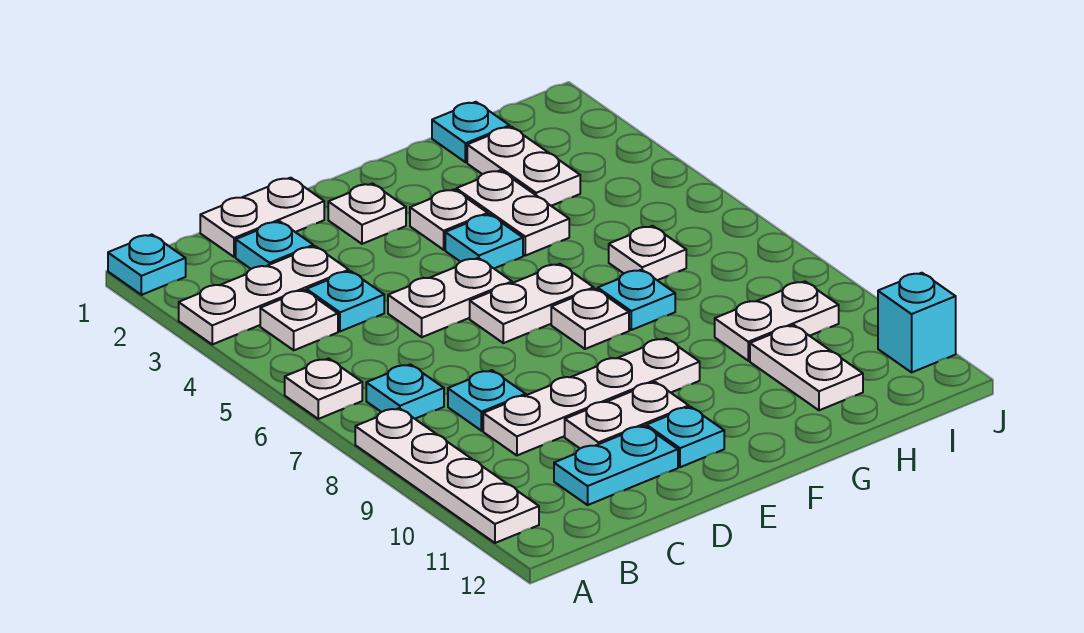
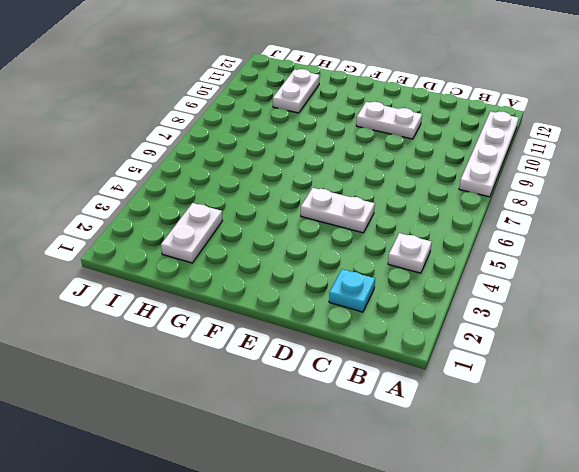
none -> cyan plate A1 level 1
none -> white plate A3:C3 level 1
none -> white plate A6 level 1

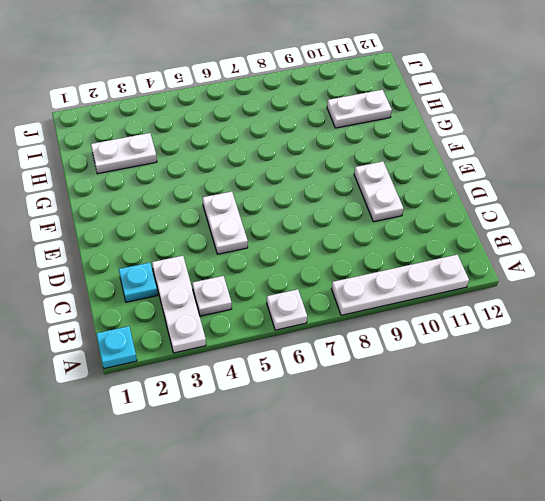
none -> cyan plate B7 level 1
none -> white plate C1:D1 level 1
none -> cyan plate C4 level 1

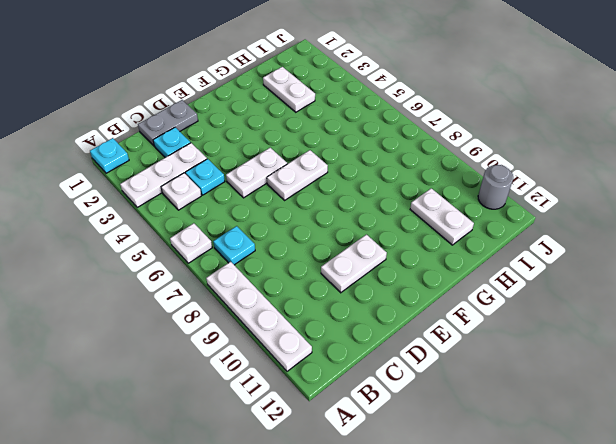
grey plate C1:D1 level 1 -> white plate C1:D1 level 1
grey round brick J11 level 1 -> cyan brick J11 level 1
none -> cyan plate C8 level 1
none -> white plate C9:F9 level 1
none -> cyan plate C11:D11 level 1

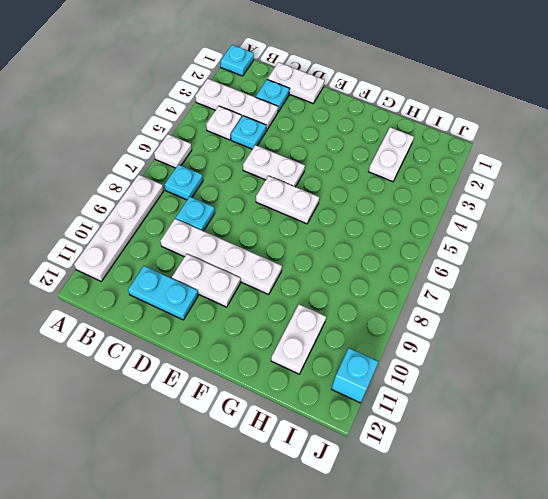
none -> white plate E2 level 1
none -> cyan plate E11 level 1
none -> white plate F3 level 1

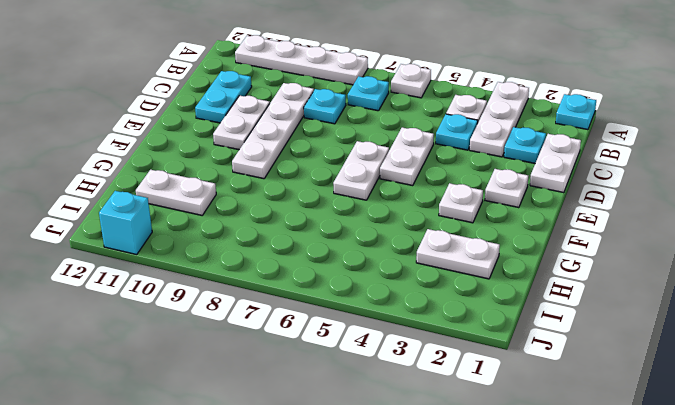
none -> cyan plate E11 level 1
none -> cyan plate F4 level 1
none -> white plate F7 level 1

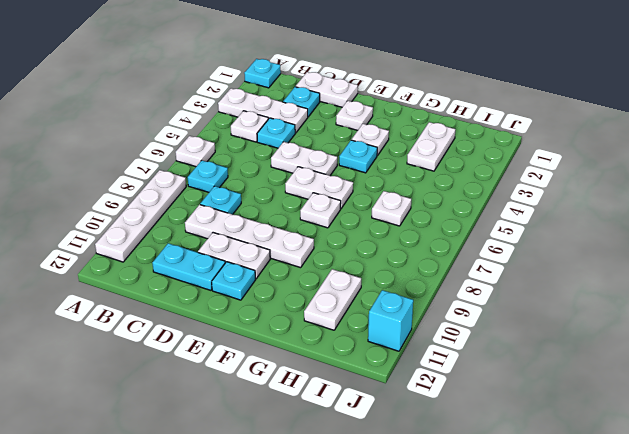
none -> white plate G3:G4 level 1
none -> cyan plate G7 level 1
none -> cyan plate H1 level 1

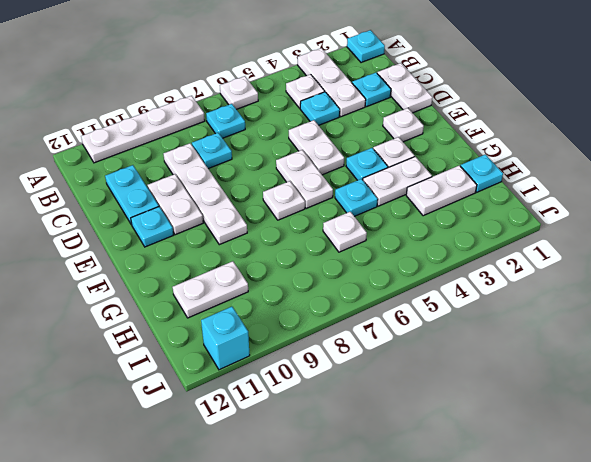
cyan plate G5 level 1 -> cyan plate G7 level 1
none -> white plate H9:I9 level 1

